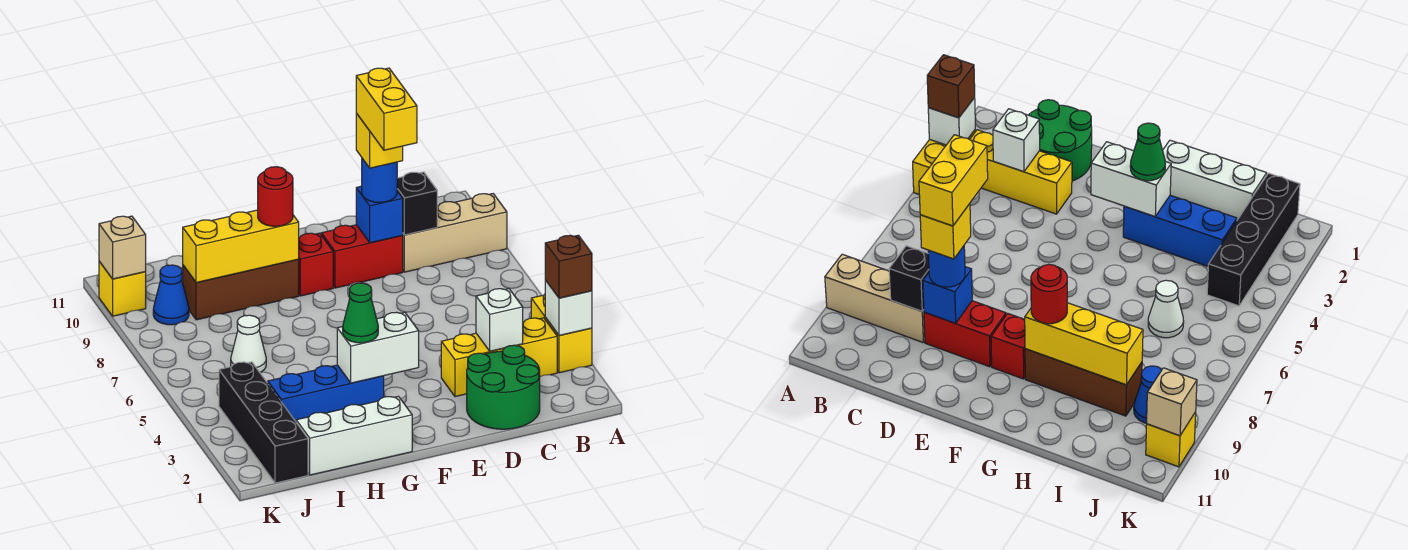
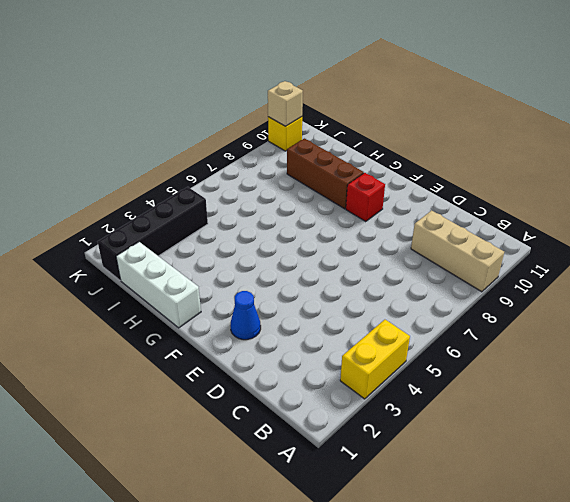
blue cone E2 level 1 -> blue cone J9 level 1
none -> yellow brick B3:D3 level 1
none -> green round brick C1:D2 level 1
none -> red brick D9:E9 level 1

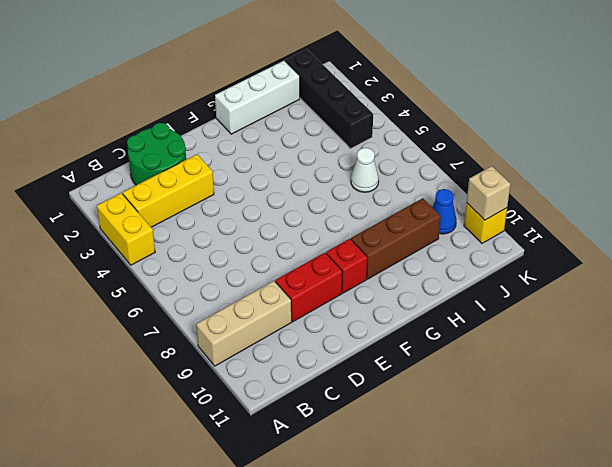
none -> blue brick G3:I3 level 1
none -> white brick A3 level 2
none -> white brick C3 level 2

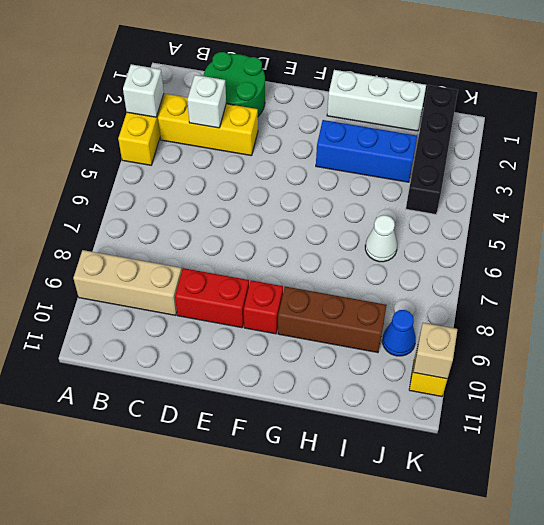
none -> black brick C9 level 2
none -> blue brick D9 level 2
none -> white brick F3:G3 level 2

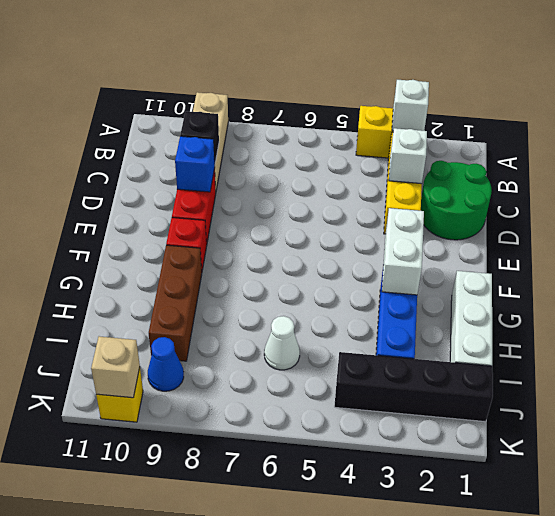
none -> yellow brick G9:I9 level 2
none -> brown brick A3 level 3
none -> blue round brick D9 level 3

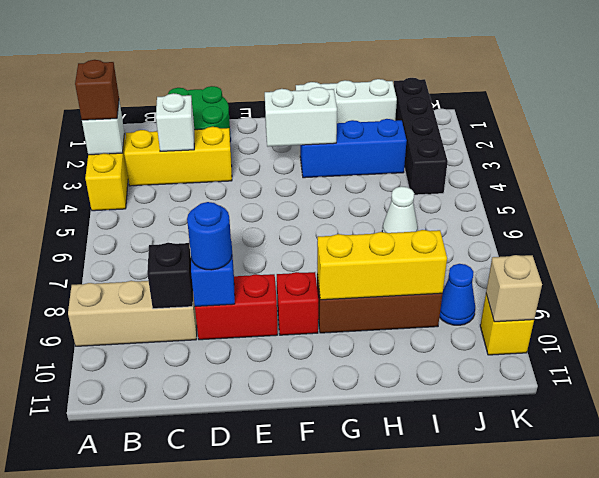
none -> green cone G3 level 3
none -> red round brick G9 level 3
none -> yellow brick D9 level 4

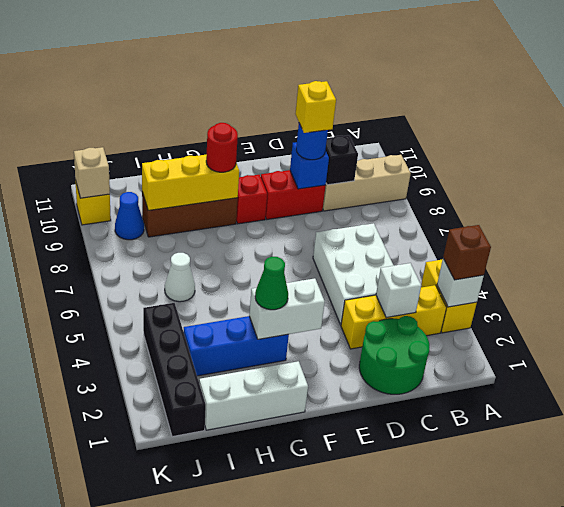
white brick C4:D6 level 1 -> none
none -> yellow brick D8:D9 level 5

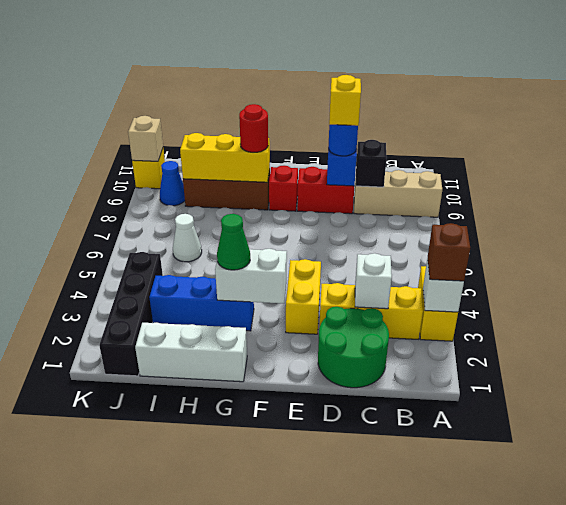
yellow brick E3:E4 level 1 -> yellow brick D8:D9 level 5

